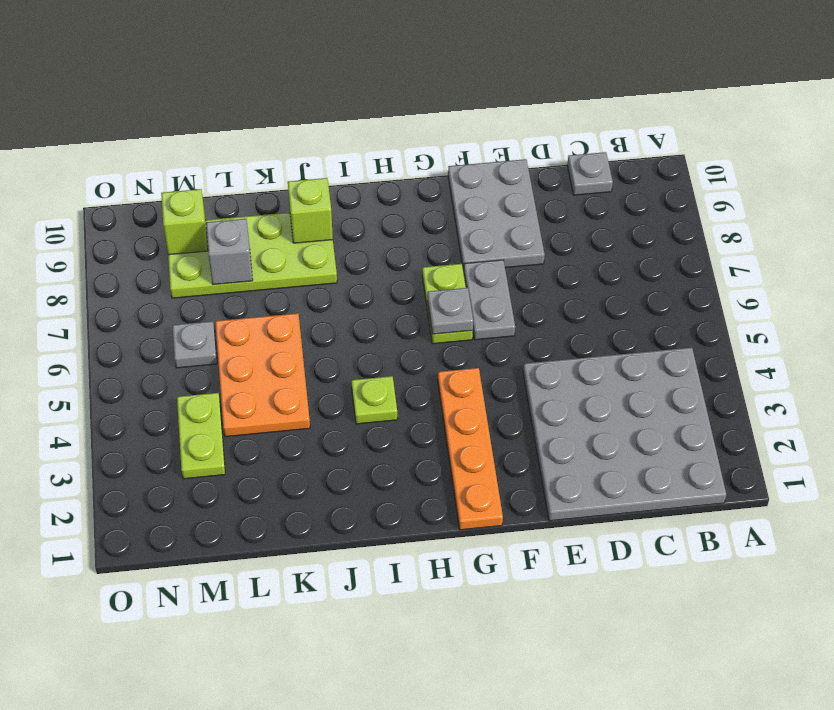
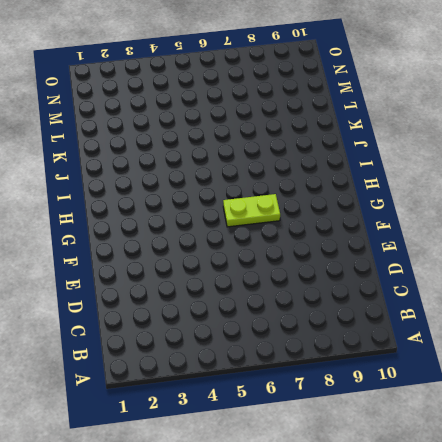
none -> grey plate B1:E4 level 1
none -> grey plate C10 level 1
none -> grey plate E8:F10 level 1

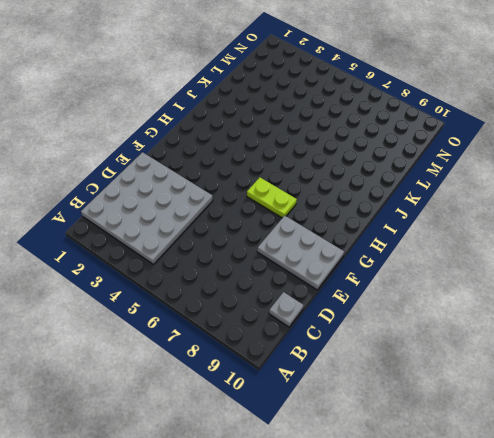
none -> grey plate F6:F7 level 1
none -> orange plate G1:G4 level 1
none -> lime plate I4 level 1

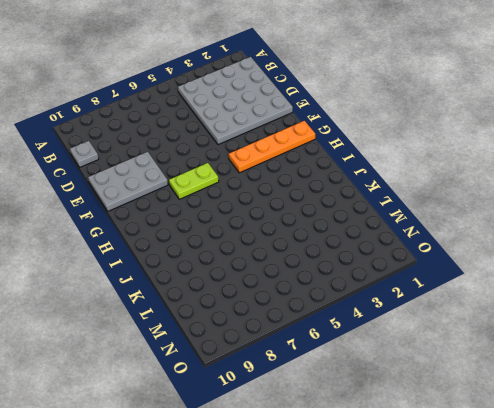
none -> grey plate F6:F7 level 1
none -> lime plate I4 level 1
none -> lime plate J8:M9 level 1

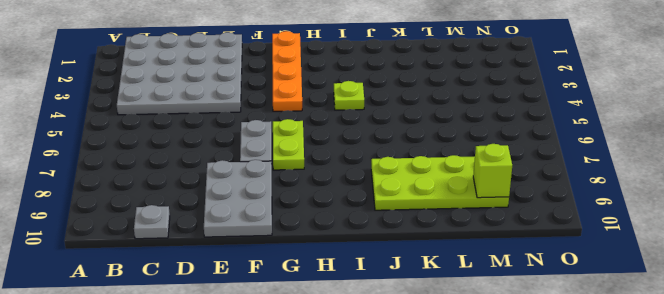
none -> orange plate K4:L6 level 1
none -> lime plate M3:M4 level 1
none -> grey plate M6 level 1

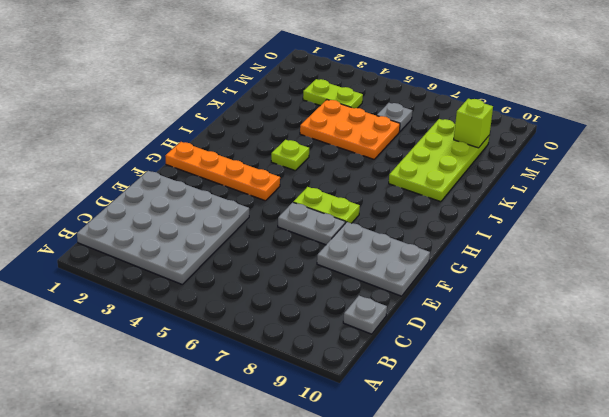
none -> grey plate G6 level 2
none -> lime brick J9 level 2
none -> grey brick L8 level 2

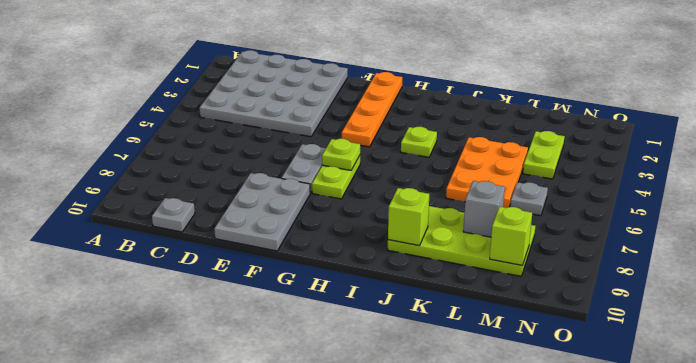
lime plate G6 level 2 -> grey plate G6 level 2

